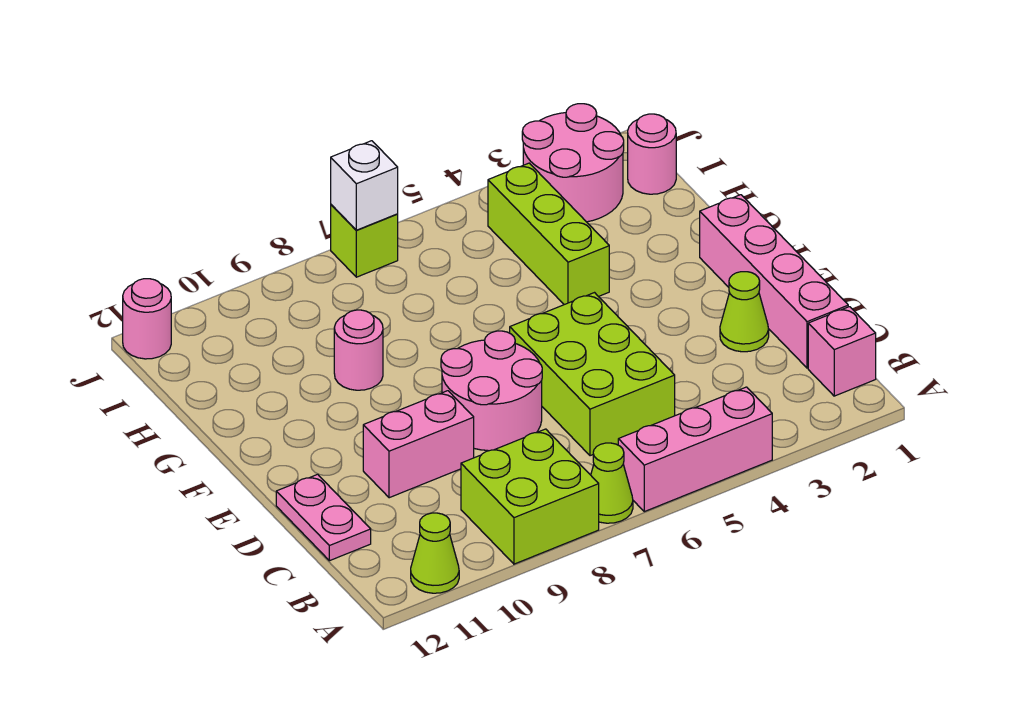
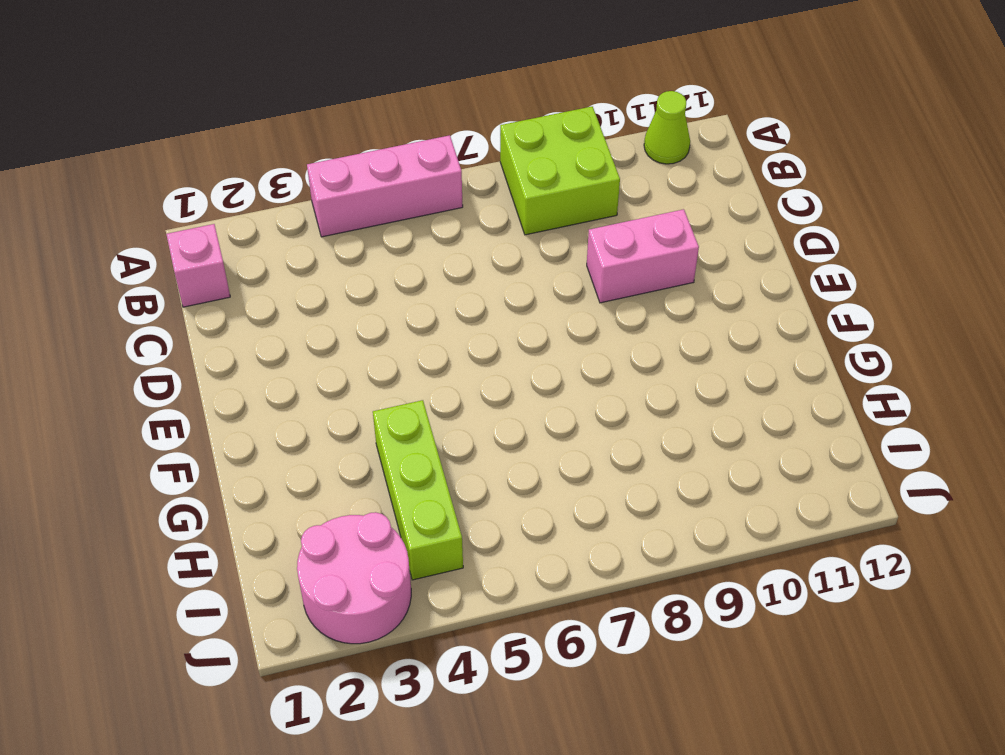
none -> lime cone A7 level 1
none -> pink brick C1:F1 level 1
none -> lime brick C5:E6 level 1

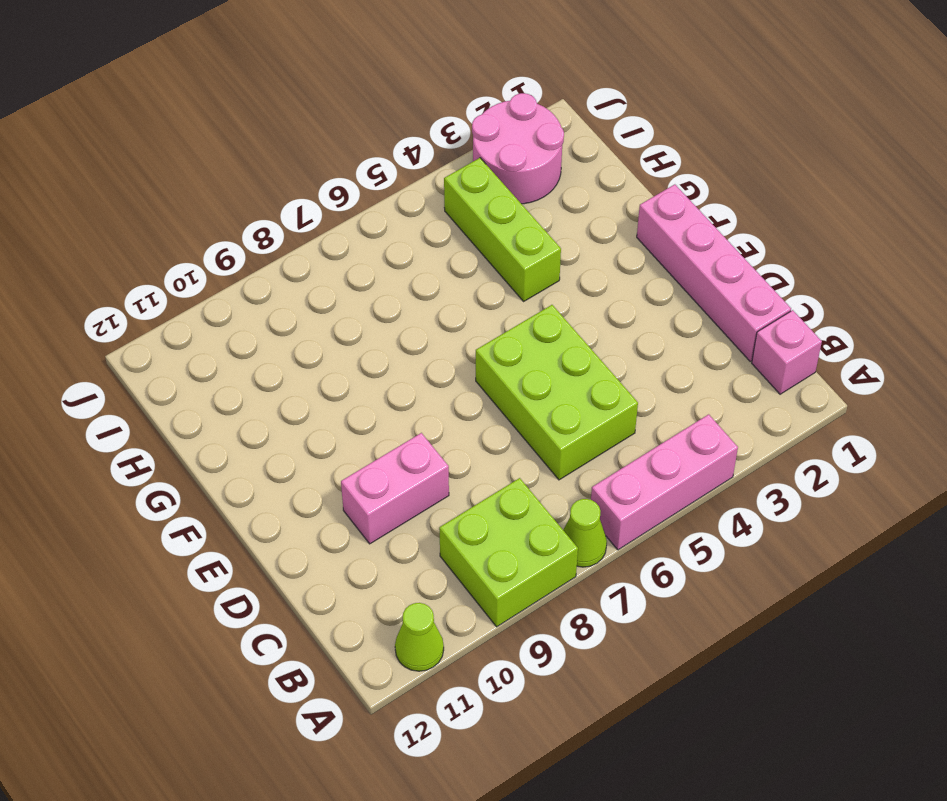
none -> pink plate C12:D12 level 1
none -> lime cone D2 level 1
none -> pink round brick D7:E8 level 1

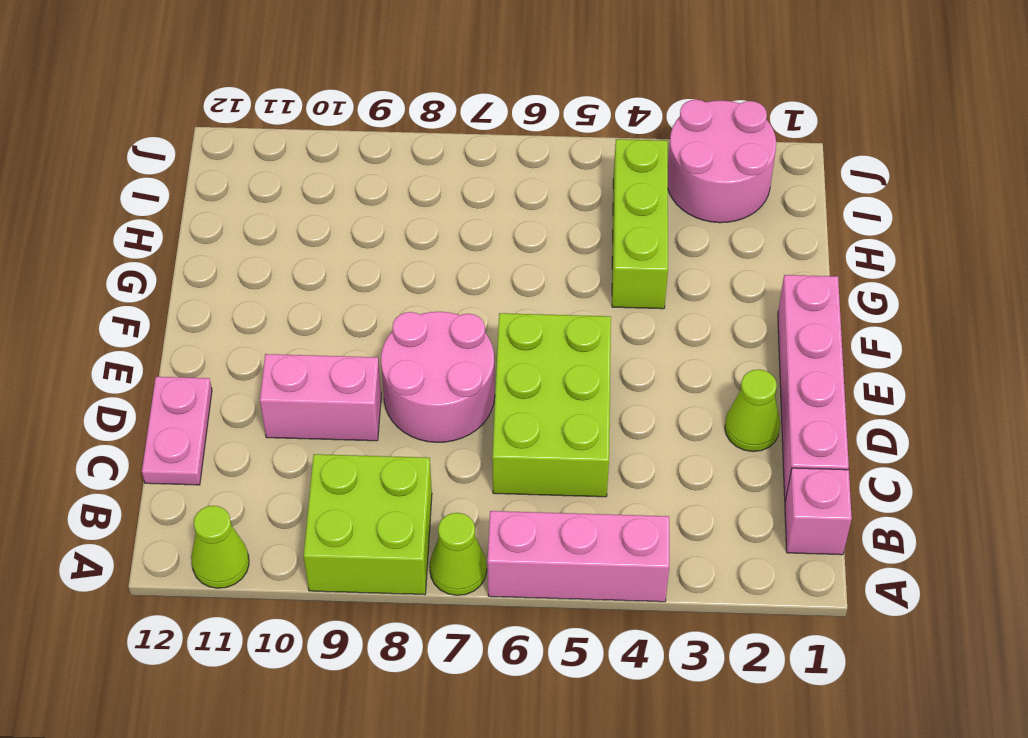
none -> pink round brick G9 level 1
none -> pink round brick I1 level 1
none -> lime brick J7 level 1

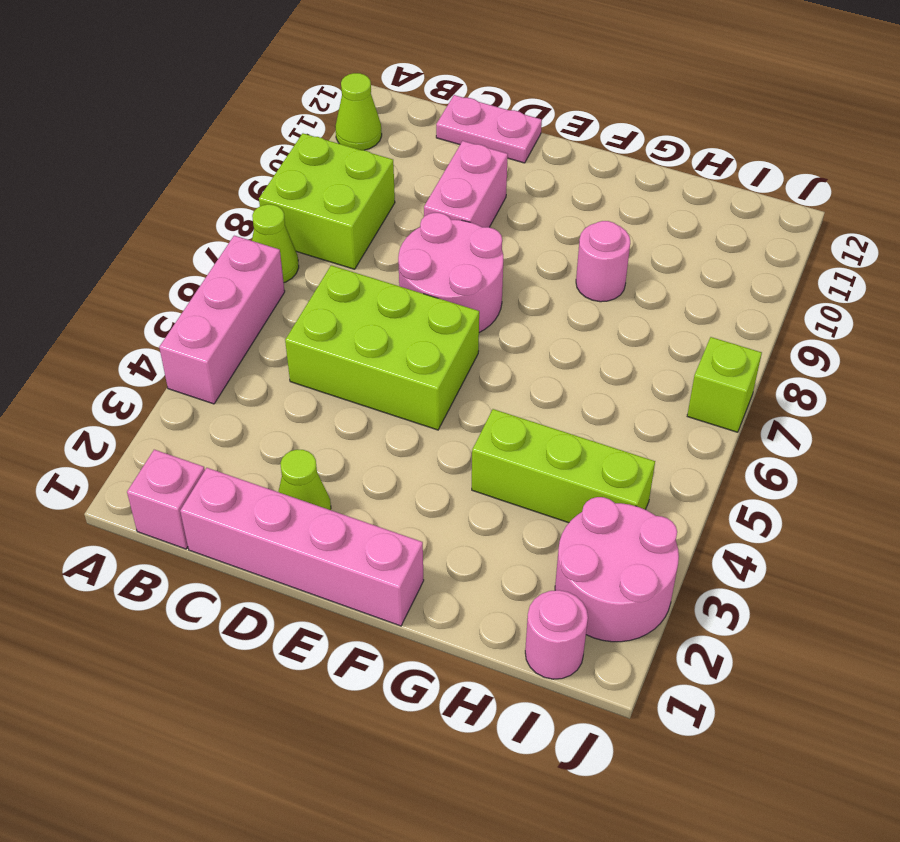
none -> pink round brick J12 level 1
none -> white brick J7 level 2

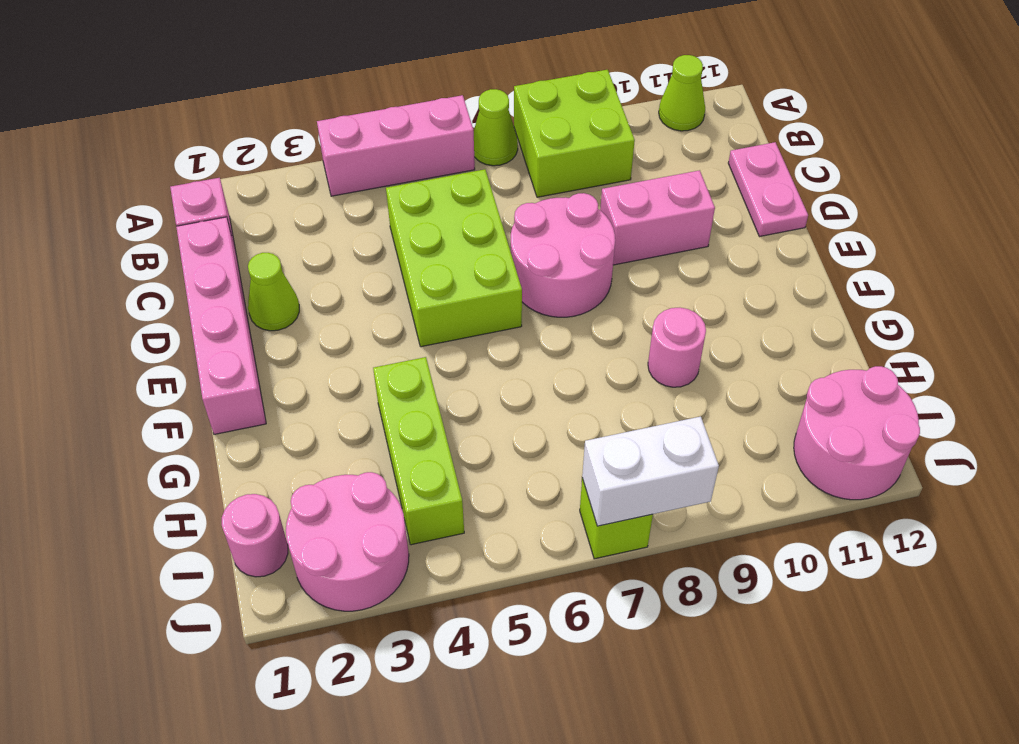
pink round brick I11:J12 level 1 -> pink round brick J12 level 1
white brick J7:J8 level 2 -> white brick J7 level 2

